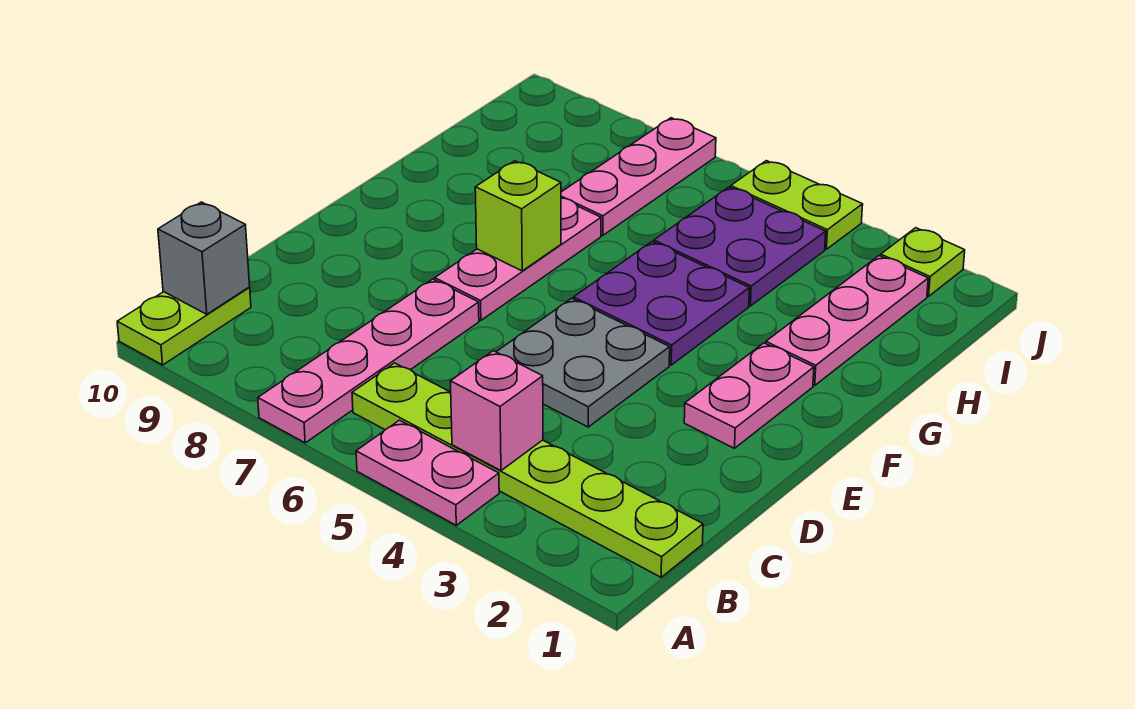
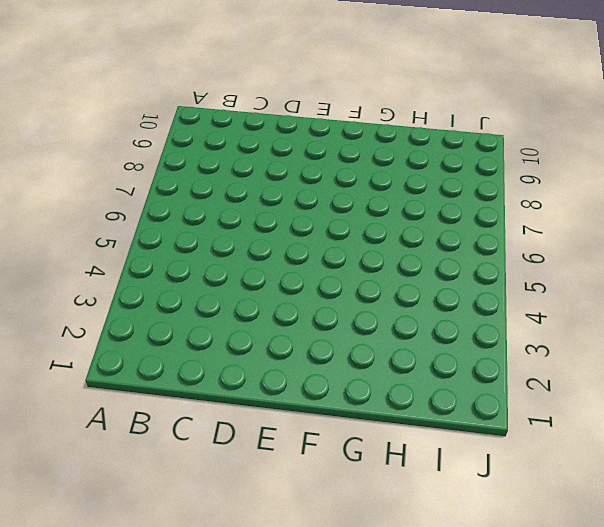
none -> pink plate A4:A5 level 1
none -> pink plate A7:D7 level 1
none -> lime plate A10:B10 level 1

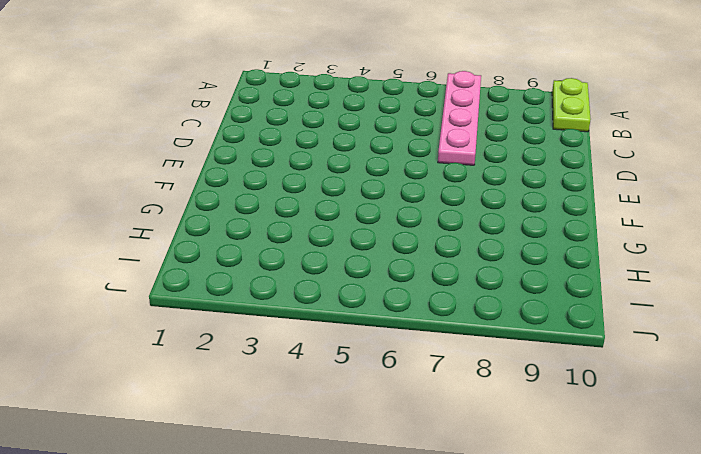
none -> pink plate A4:A5 level 1
none -> lime plate B1:B6 level 1
none -> grey plate D4:E5 level 1

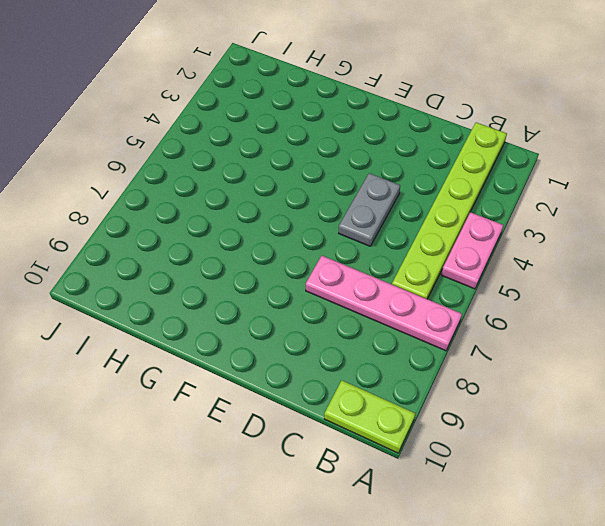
grey plate D4:D5 level 1 -> grey plate D4:E5 level 1
none -> pink plate E2:F2 level 1
none -> pink plate E7:G7 level 1
none -> purple plate F4:G5 level 1

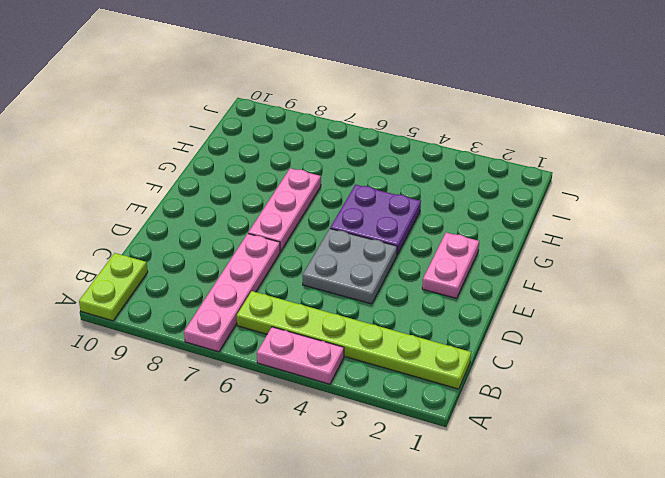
none -> pink plate G2:I2 level 1
none -> purple plate H4:I5 level 1
none -> pink plate H7:J7 level 1

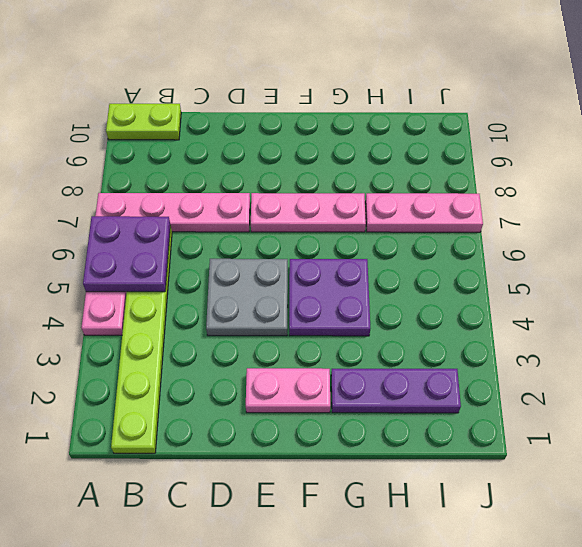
purple plate A5:B6 level 2 -> purple plate H4:I5 level 1
purple plate G2:I2 level 1 -> pink plate G2:I2 level 1
none -> lime plate J2 level 1
none -> lime plate J4:J5 level 1
none -> pink brick B4 level 2

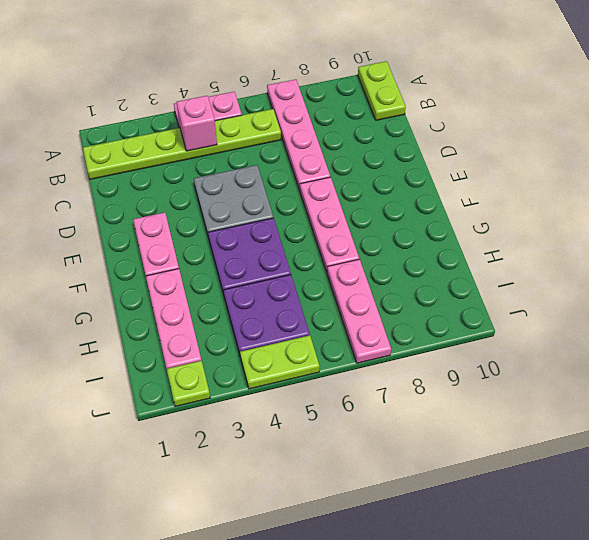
none -> grey brick B10 level 2
none -> lime brick F7 level 2

